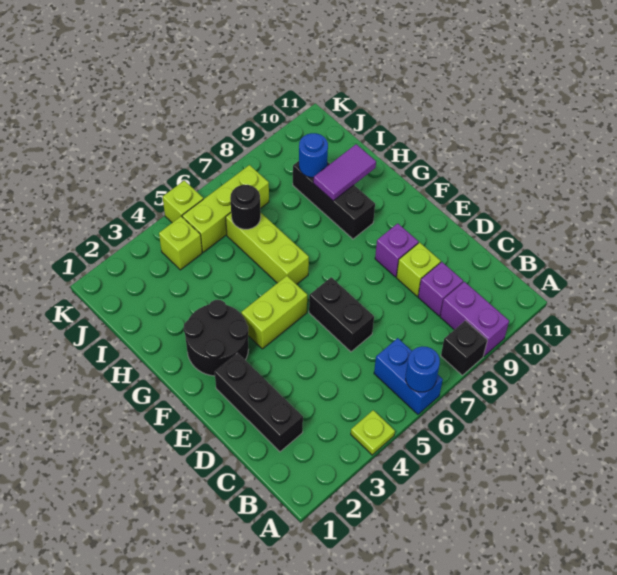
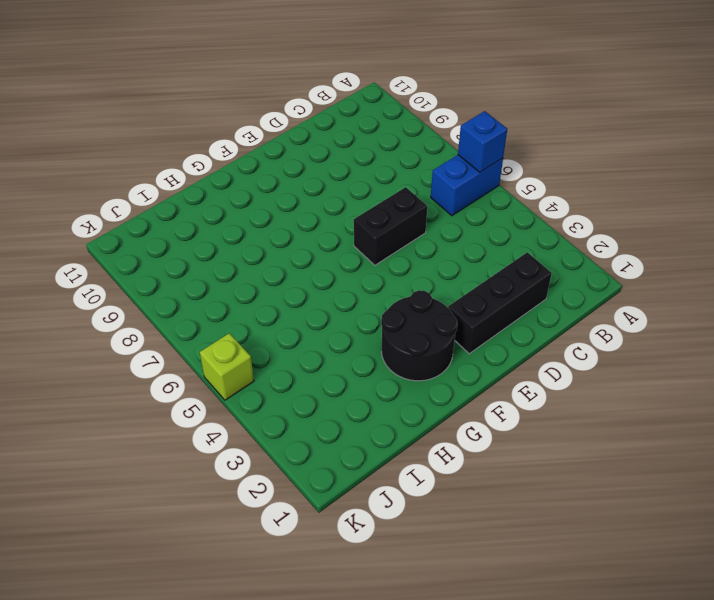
blue brick A6 level 2 -> blue round brick A6 level 2
none -> lime plate A4 level 1
none -> black brick A8 level 1
none -> purple brick A9:B9 level 1

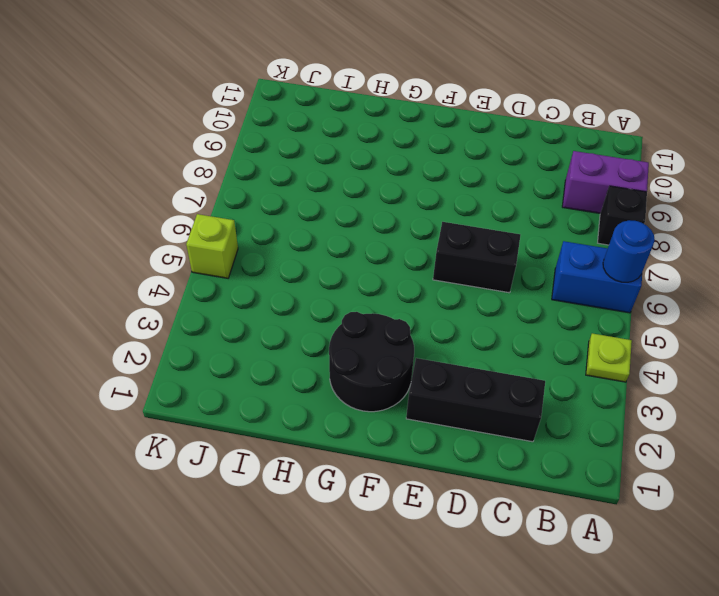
none -> purple brick C9 level 1
none -> lime brick D9 level 1
none -> purple brick E9 level 1

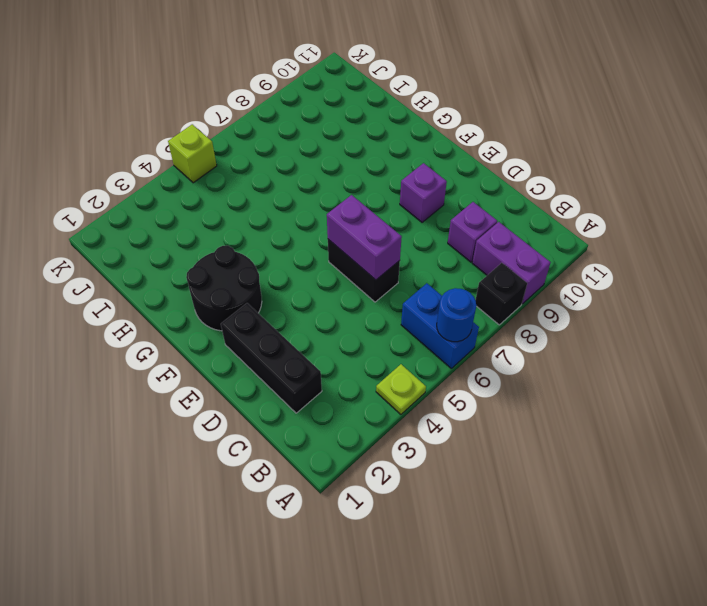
purple brick D6:E6 level 2 -> none
none -> lime brick D9 level 1
none -> lime brick F4:F5 level 1
none -> lime brick G6:I6 level 1

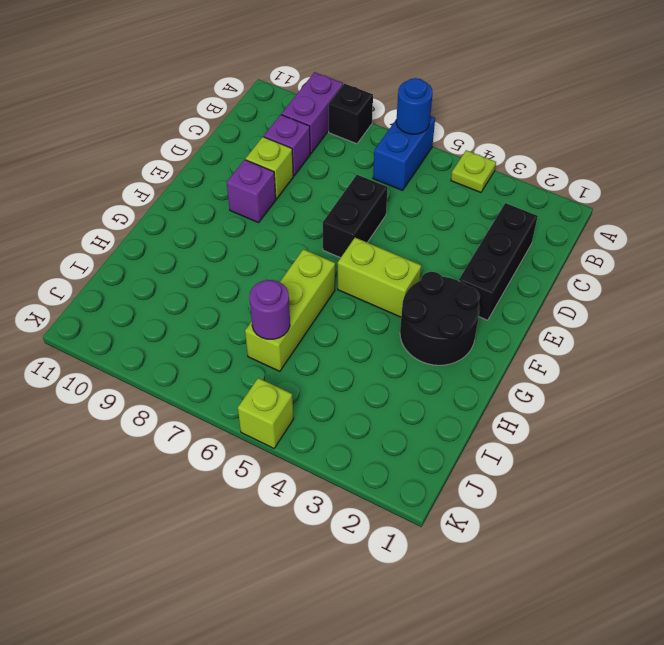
purple round brick I6 level 2 -> black round brick I6 level 2
none -> black brick G9:I9 level 1
none -> lime brick J4 level 1
none -> lime brick J5:J7 level 1

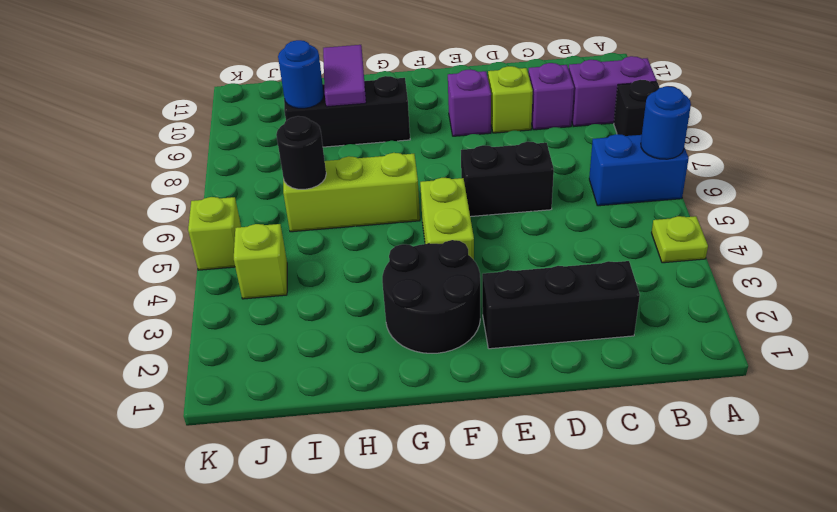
none -> lime brick J5:J7 level 1

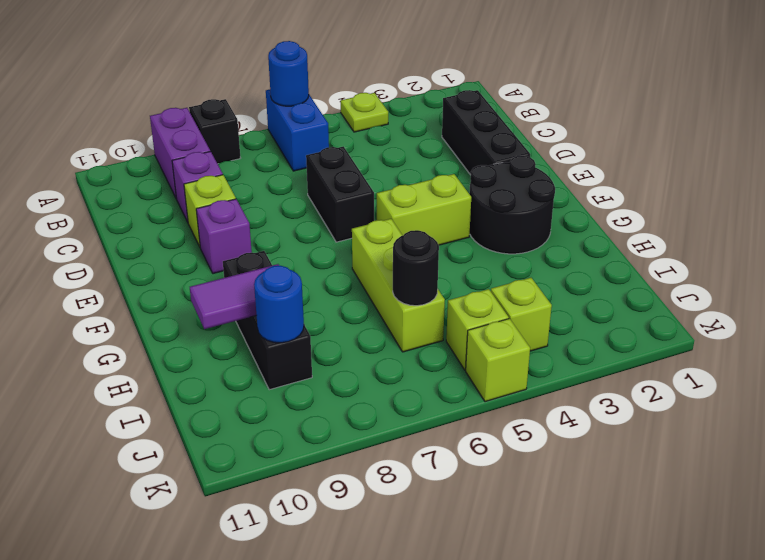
lime brick J5 level 1 -> lime brick J5:J7 level 1

